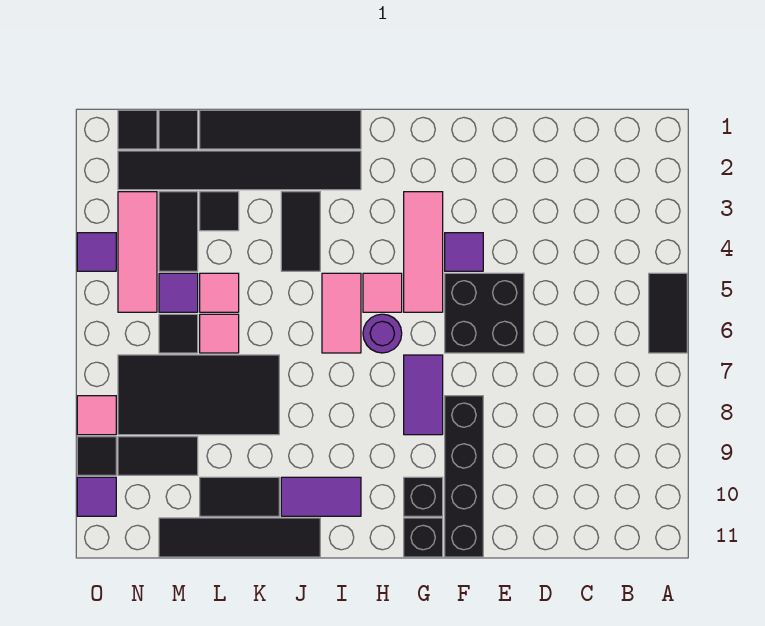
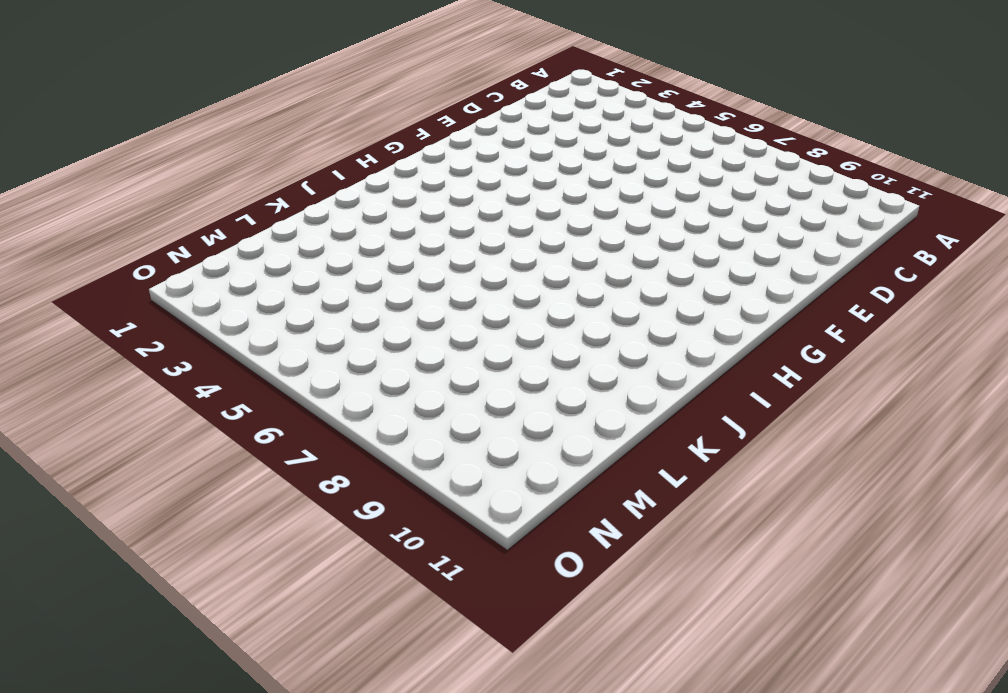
none -> black tile A5:A6 level 1
none -> black brick E5:F6 level 1
none -> purple tile F4 level 1
none -> black brick F8:F11 level 1

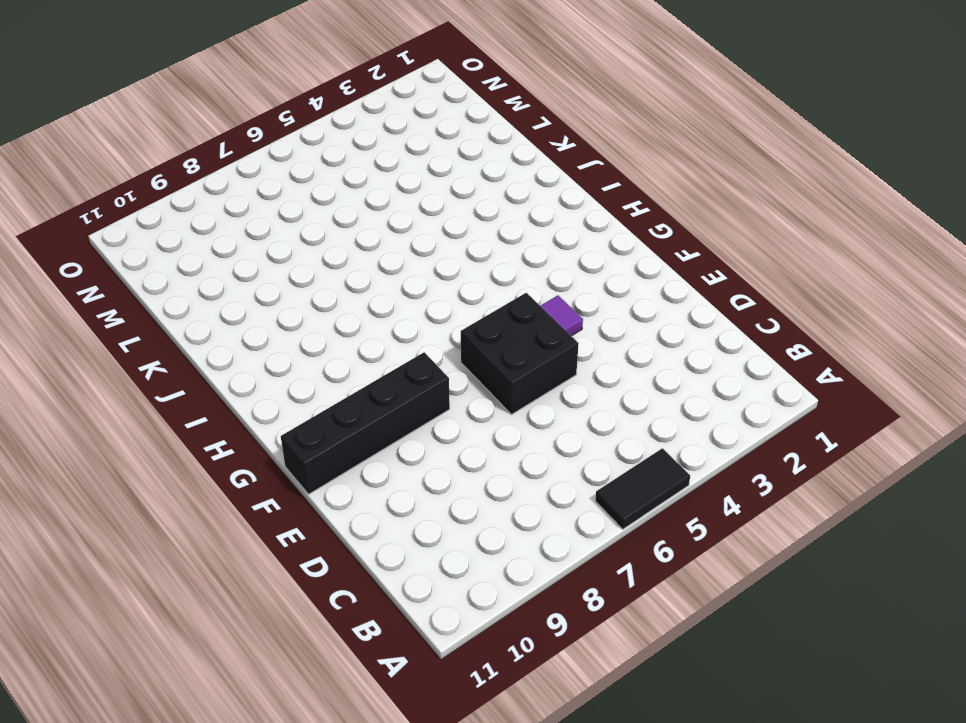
none -> pink tile G3:G5 level 1
none -> purple tile G7:G8 level 1
none -> black brick G10 level 1
none -> black brick G11 level 1

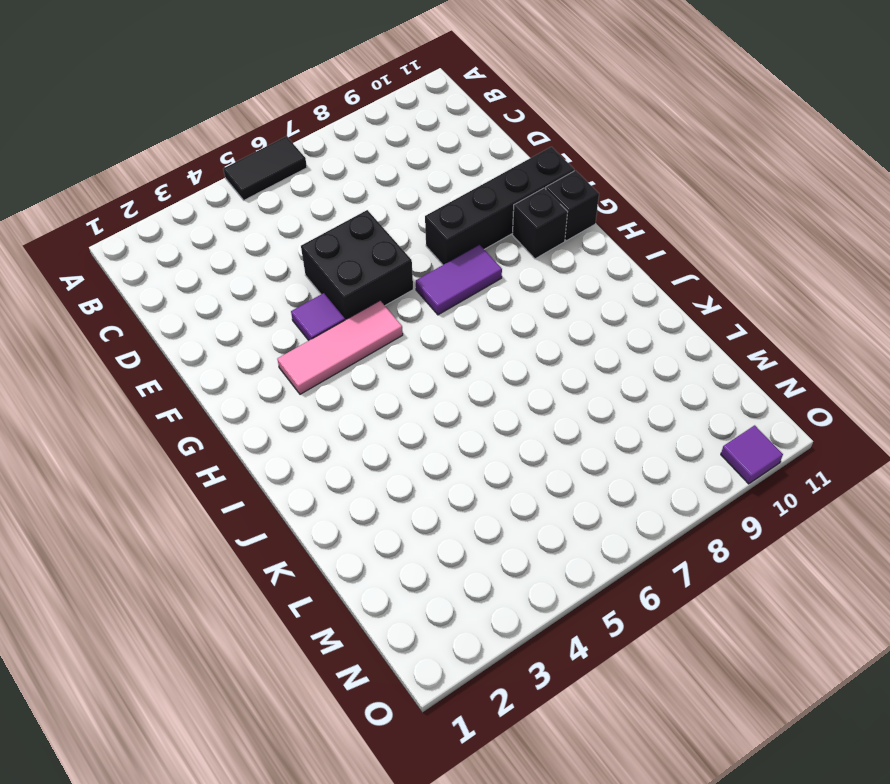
none -> pink tile H5 level 1
none -> purple round brick H6 level 1
none -> black tile I1:L1 level 1
none -> black tile I2:N2 level 1

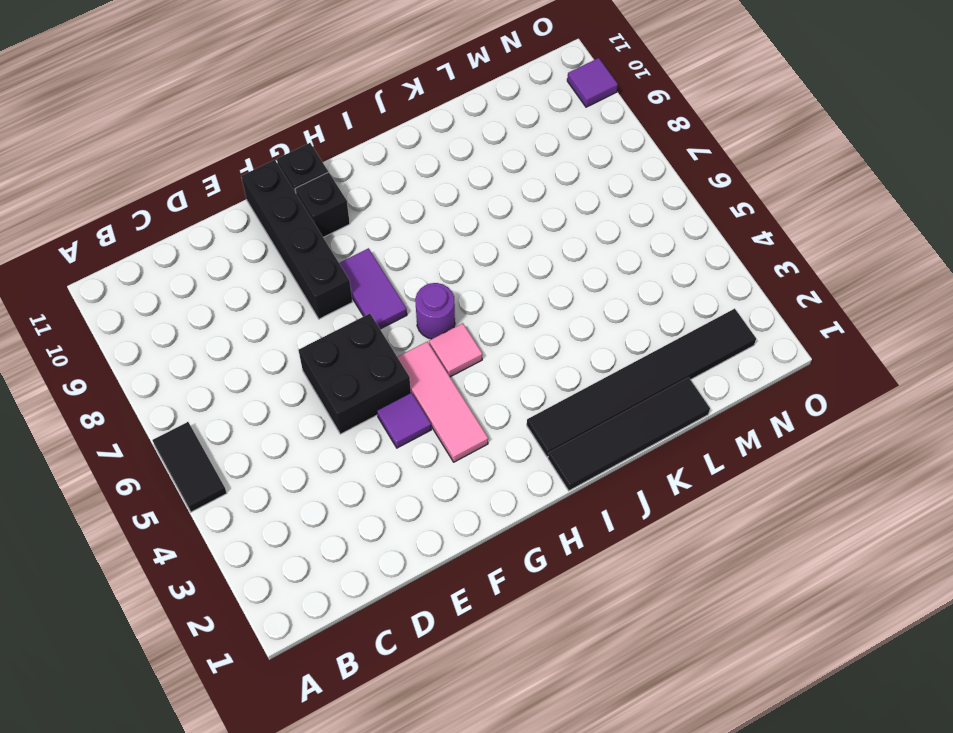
none -> pink tile I5:I6 level 1
none -> purple tile I10:J10 level 1
none -> black tile J3:J4 level 1
none -> black tile J11:M11 level 1

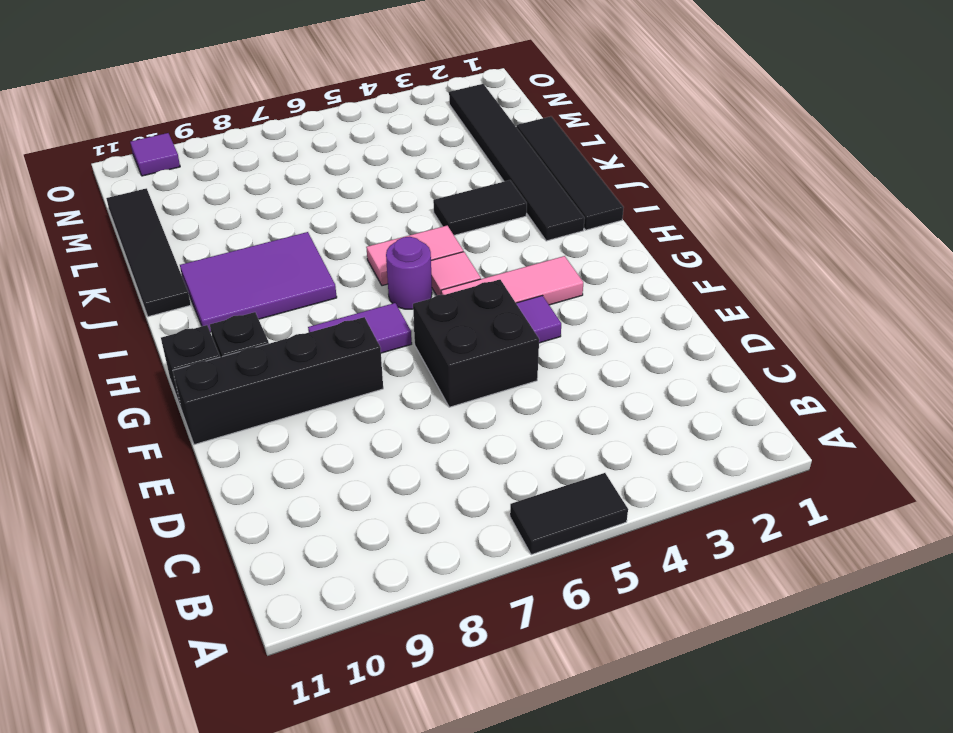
purple tile I8:J10 level 1 -> purple tile I10:J10 level 1
none -> black tile K7:N8 level 1
none -> black tile K10:L10 level 1
none -> black tile L3 level 1
none -> pink tile L5 level 1

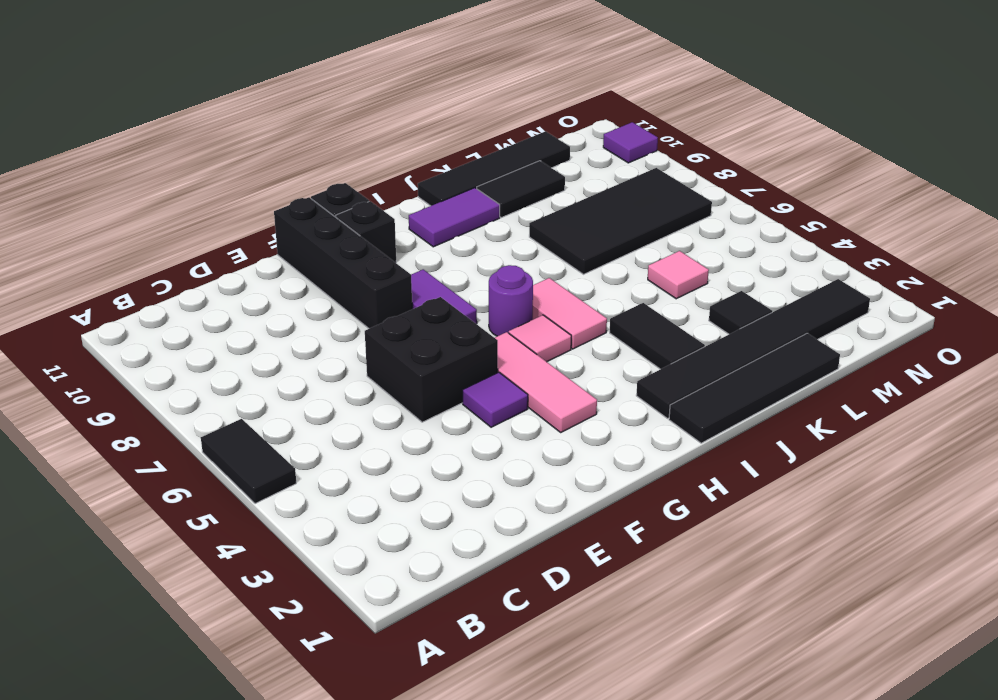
none -> pink tile L6 level 1
none -> black tile M1 level 1
none -> black tile M3:M4 level 1
none -> purple tile M5 level 1

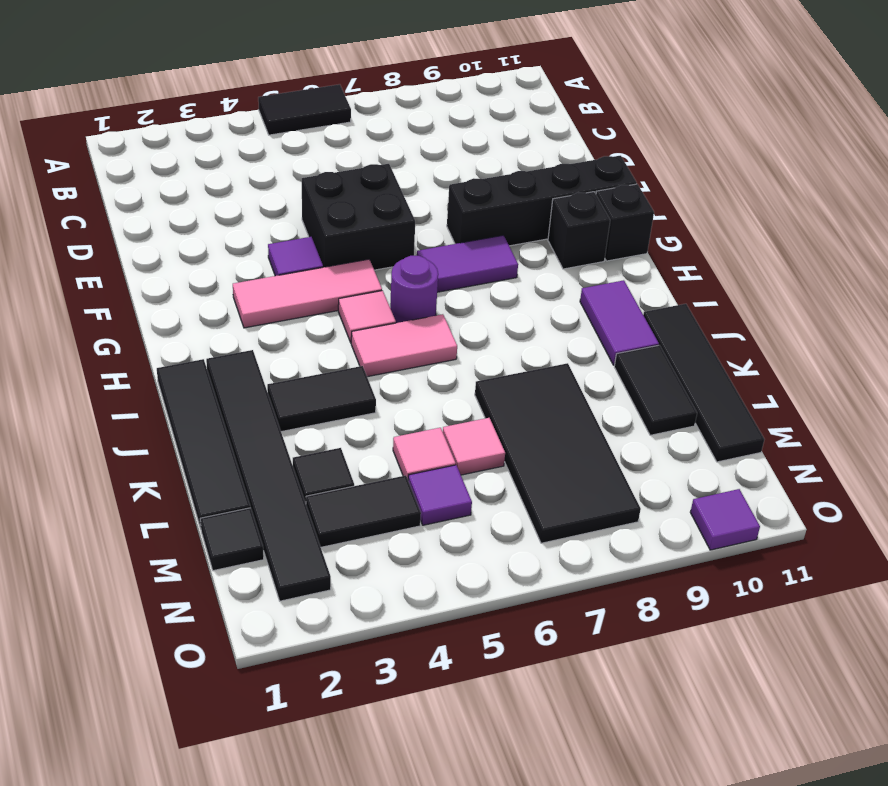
none -> black tile M6 level 1
none -> black tile M9:N9 level 1
none -> black tile N1 level 1
none -> pink tile N3:N5 level 1

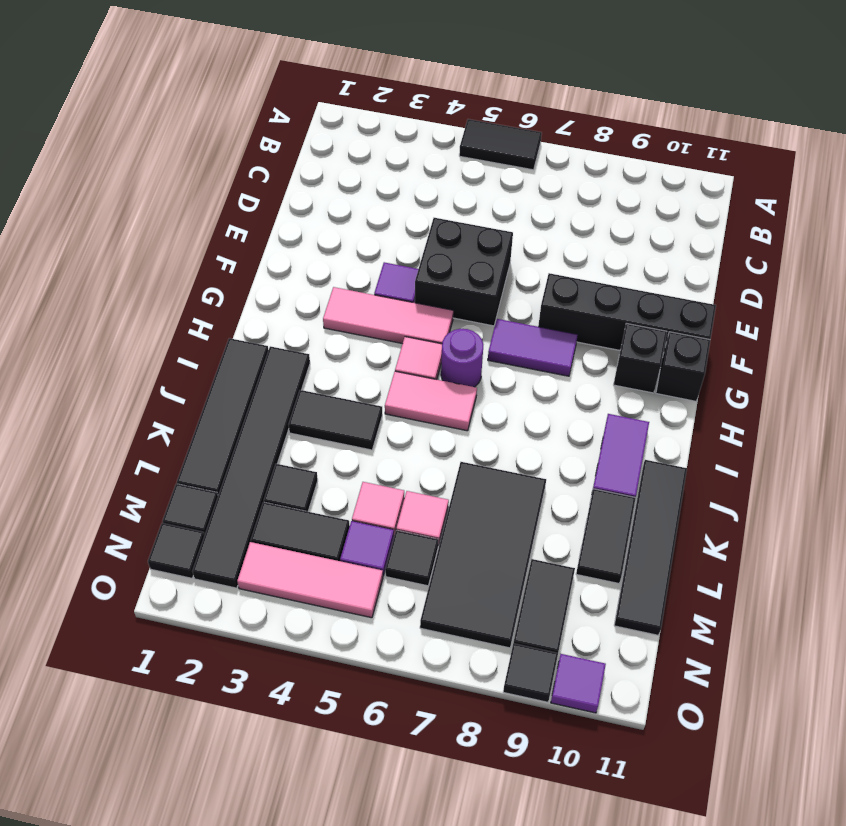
none -> purple tile O4 level 1
none -> pink tile O8 level 1

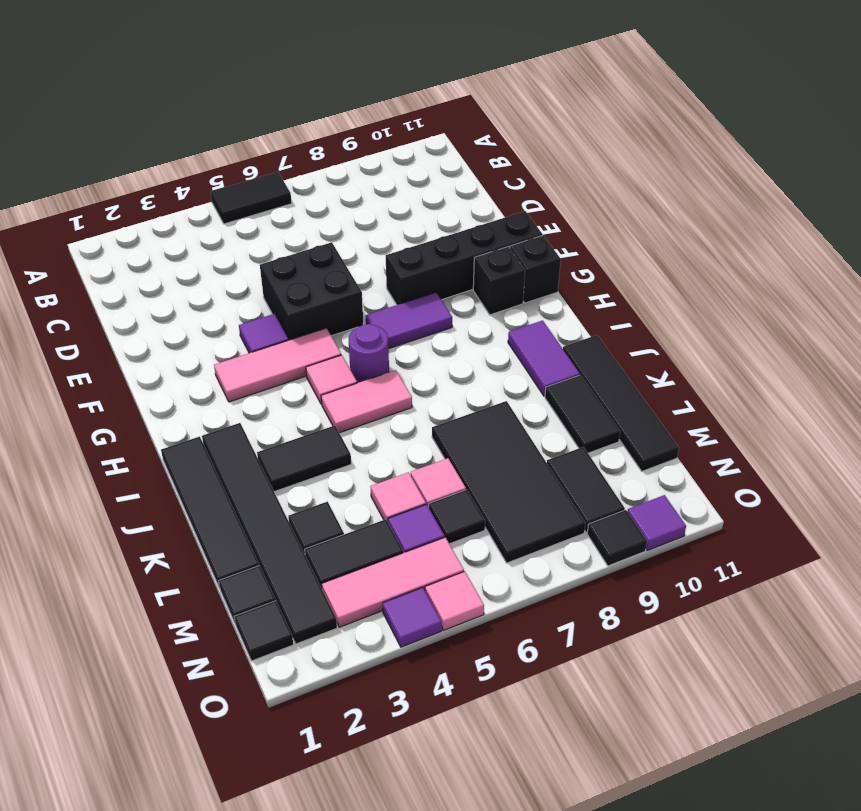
pink tile O5 level 1 -> pink tile O8 level 1

